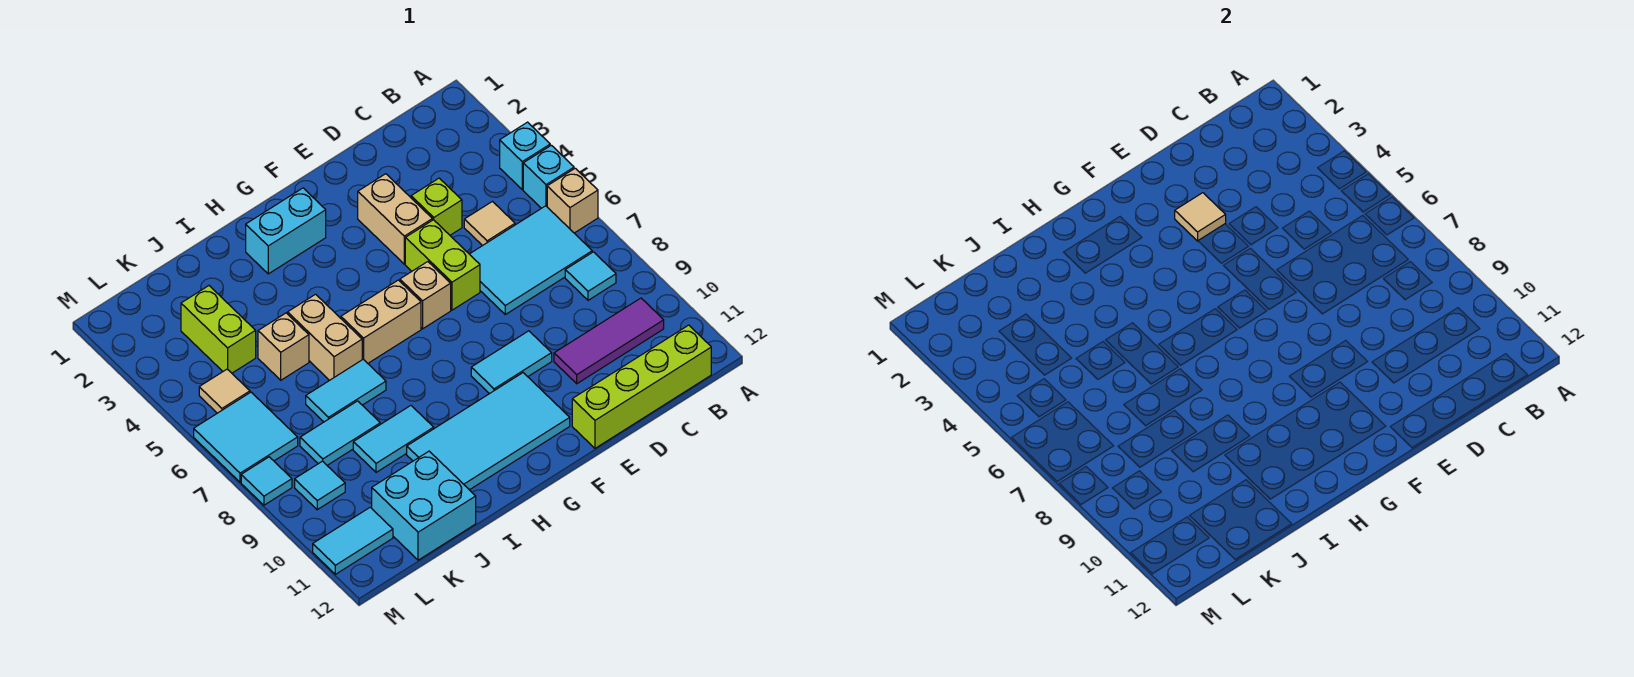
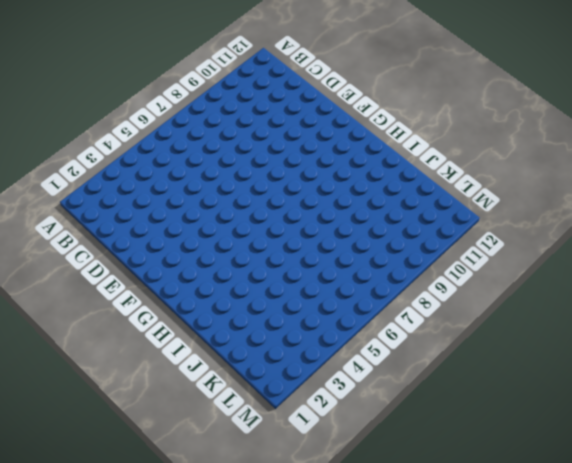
none -> cyan brick A4 level 1
none -> cyan brick A5 level 1
none -> tan brick A6 level 1

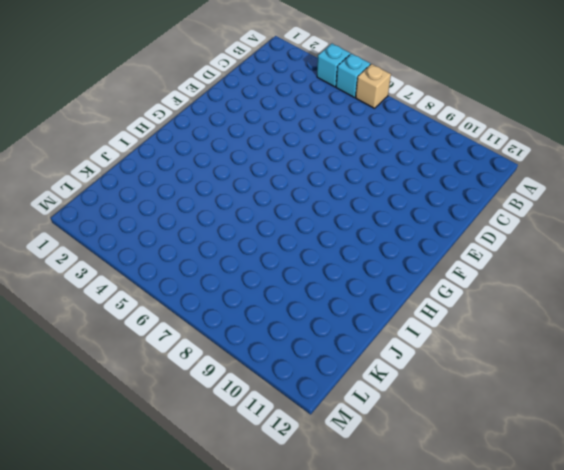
none -> cyan tile B6:D7 level 1
none -> cyan tile B8 level 1
none -> purple tile B10:D10 level 1

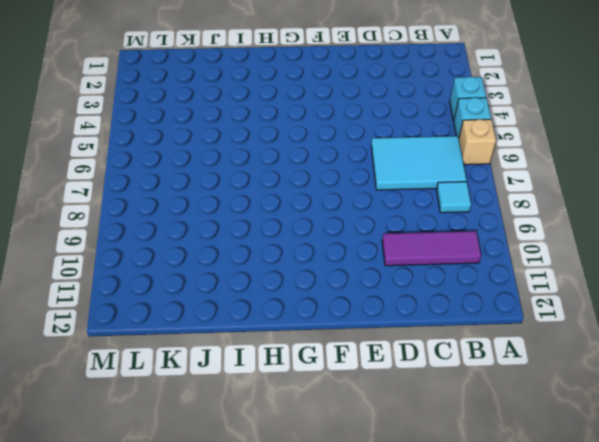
none -> lime brick B12:E12 level 1
none -> tan tile C5 level 1
none -> lime brick D4 level 1

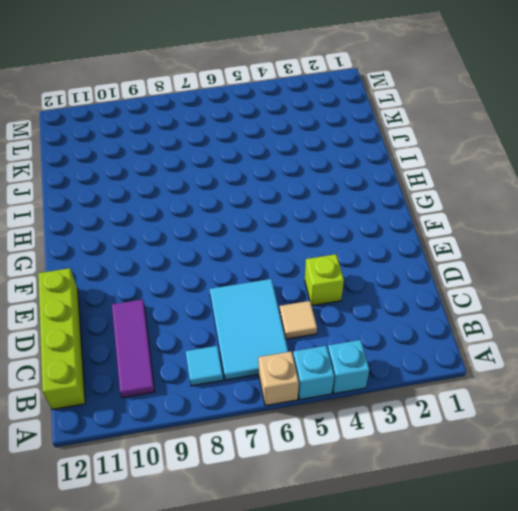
none -> tan brick E3:E4 level 1
none -> lime brick E5:E6 level 1
none -> cyan tile E9:F9 level 1

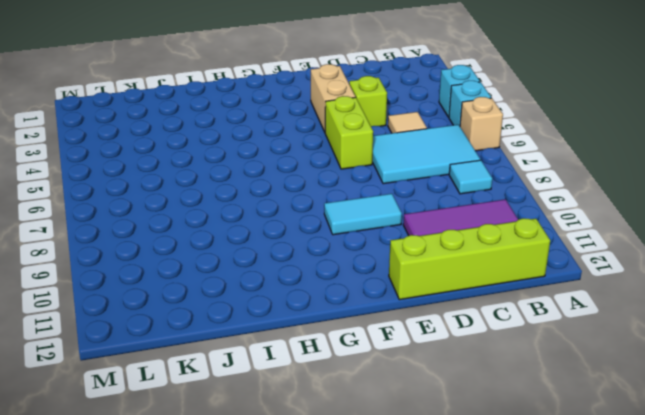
none -> tan brick F6 level 1
none -> cyan tile F10:I11 level 1
none -> cyan brick G2:H2 level 1

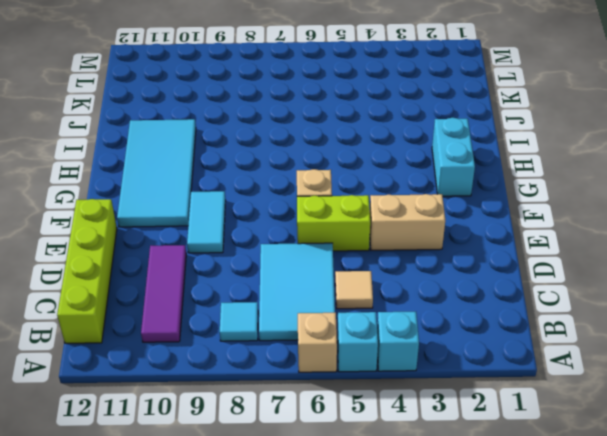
none -> lime brick D4 level 1
none -> tan brick G6:H6 level 1
none -> tan brick I5:I6 level 1

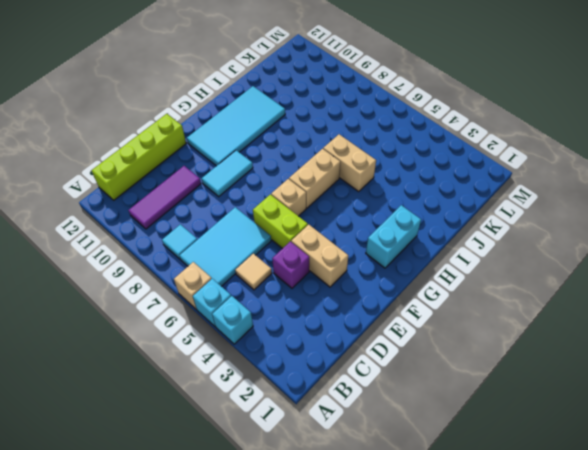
purple brick D4 level 1 -> lime brick D4 level 1
none -> cyan tile I7:J7 level 1
none -> cyan tile I9:J9 level 1
none -> tan brick J5 level 1

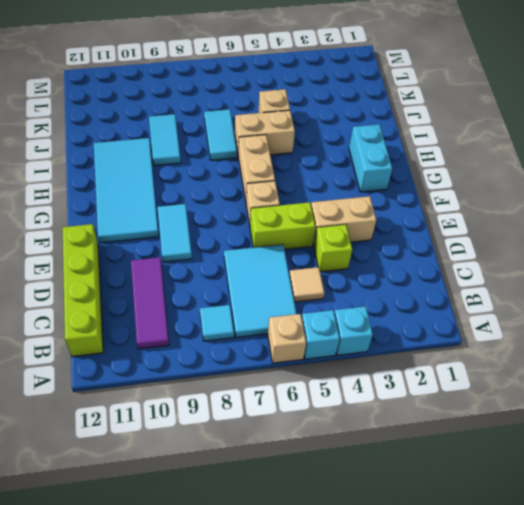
none -> cyan tile J8:K8 level 1
none -> cyan brick J11:K12 level 1
none -> lime brick K3:K4 level 1

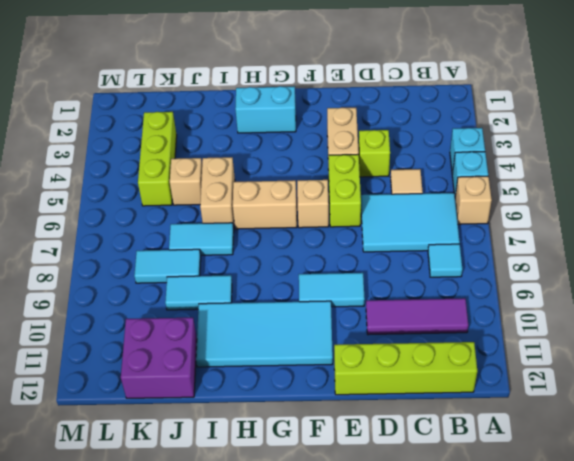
purple brick J11:K12 level 1 -> cyan brick J11:K12 level 1
lime brick K3:K5 level 1 -> lime brick K3:K4 level 1
none -> tan tile L5 level 1
none -> cyan tile L6:M7 level 1
none -> cyan tile L9 level 1

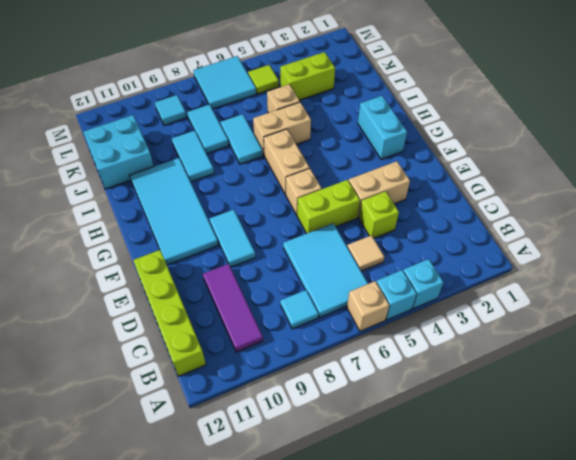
lime tile L5 level 1 -> tan tile L5 level 1
none -> cyan tile L11:M11 level 1
none -> cyan tile M8 level 1
none -> tan tile E3 level 2

